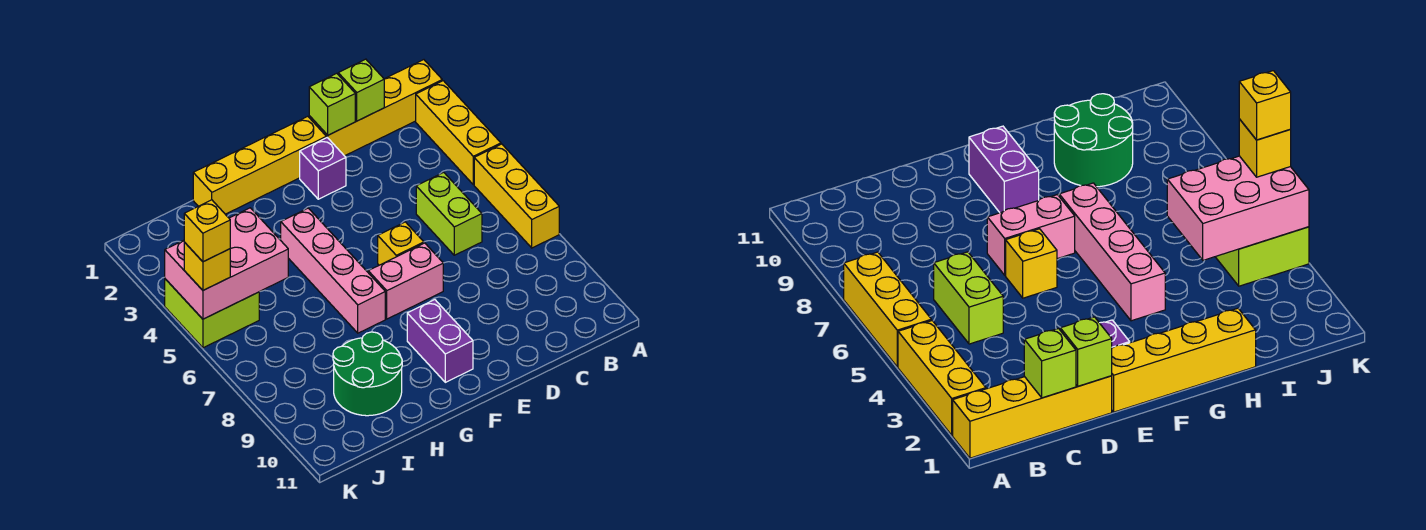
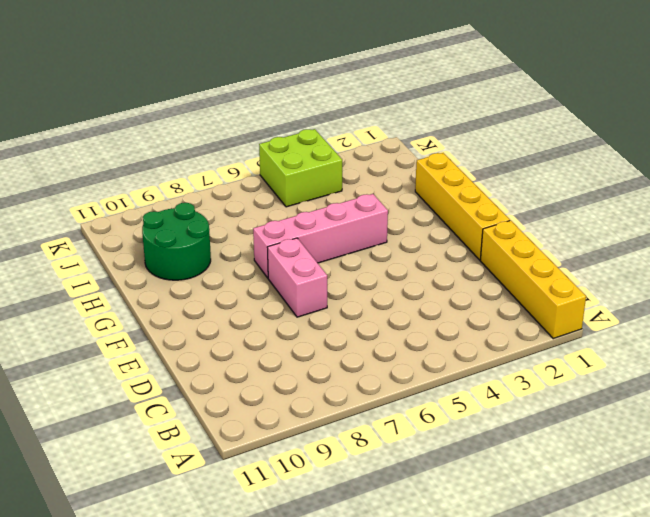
none -> yellow brick A2:A4 level 1
none -> yellow brick A5:A7 level 1
none -> lime brick C5:C6 level 1

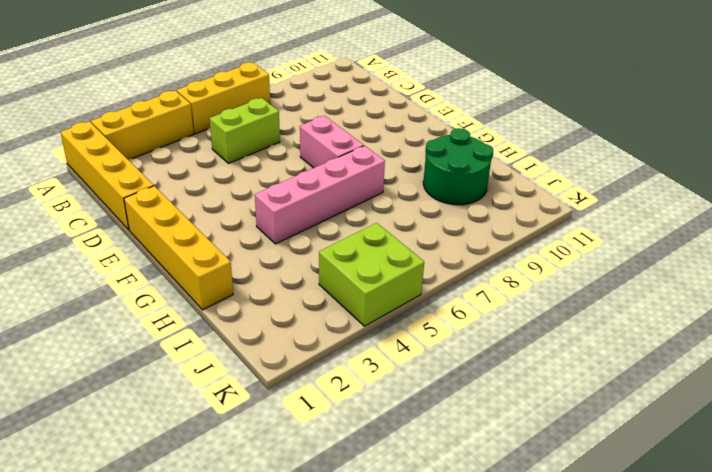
none -> purple brick E2 level 1
none -> yellow brick E6 level 1
none -> purple brick F9:F10 level 1

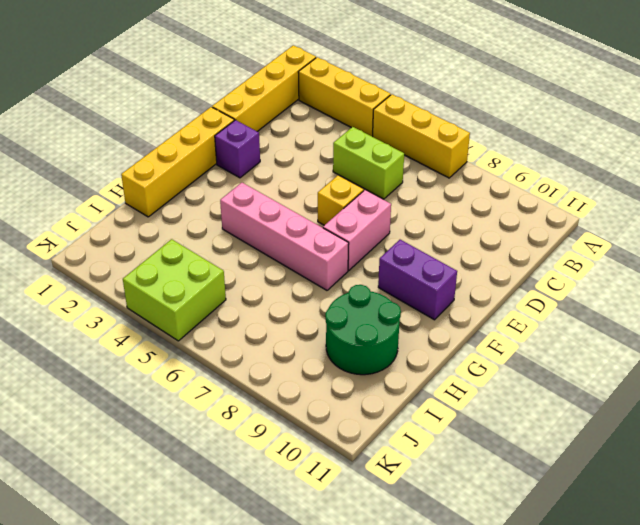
none -> lime brick C1 level 2
none -> lime brick D1 level 2
none -> pink brick I4:K5 level 2

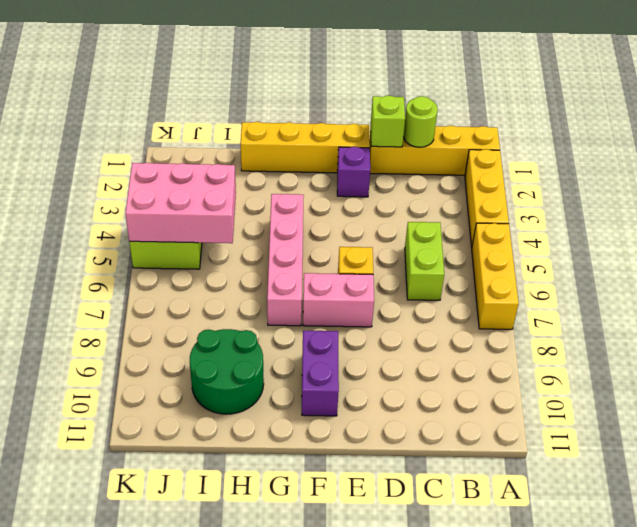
lime round brick C1 level 2 -> lime brick C1 level 2
none -> yellow brick K5 level 3
none -> yellow brick K5 level 4

